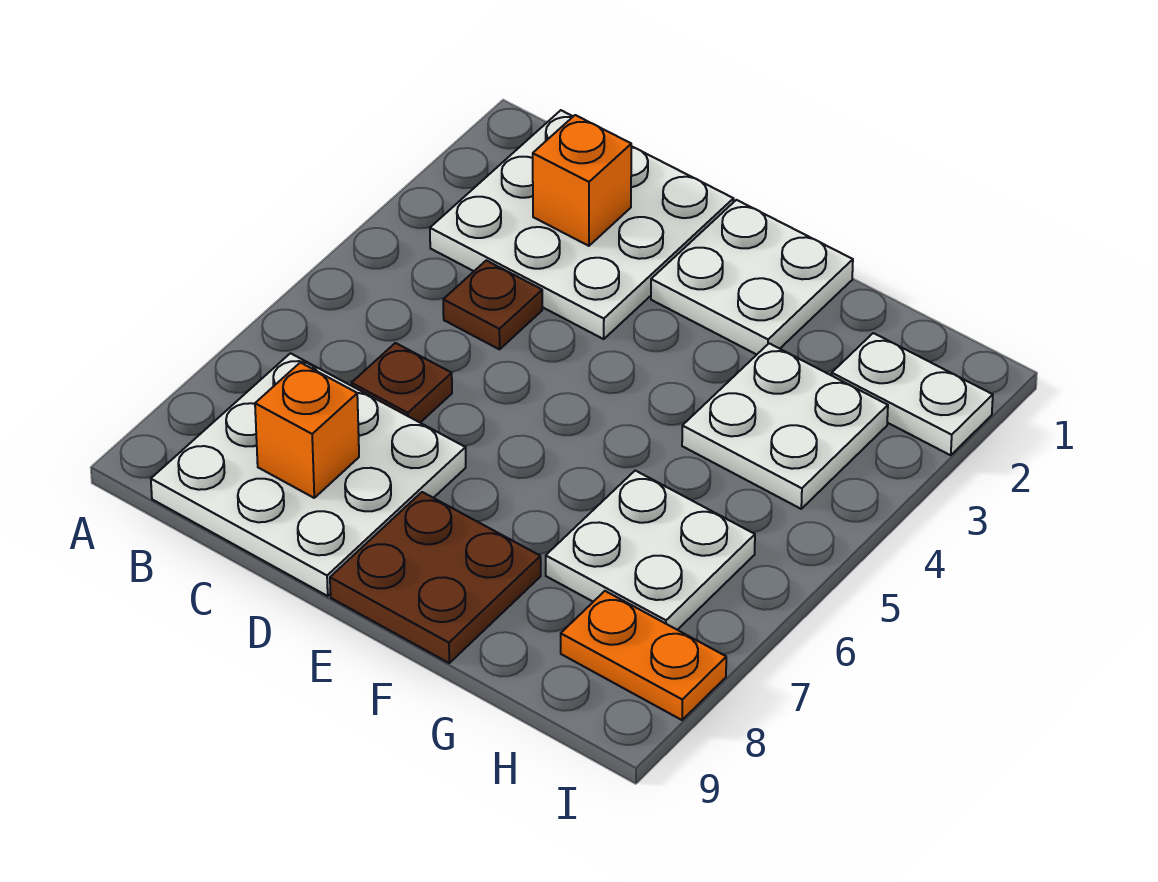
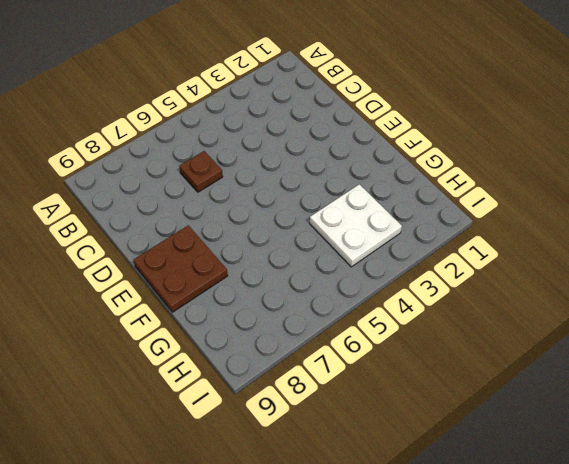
none -> white plate B1:D3 level 1
none -> white plate B7:D9 level 1
none -> brown plate C4 level 1

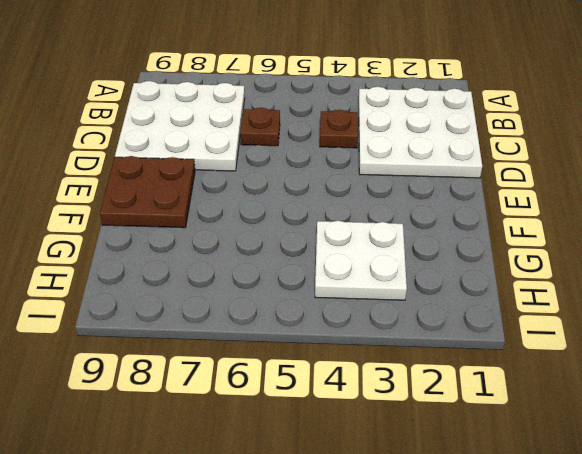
none -> white plate E1:F2 level 1
none -> white plate G6:H7 level 1
none -> white plate H2:I2 level 1

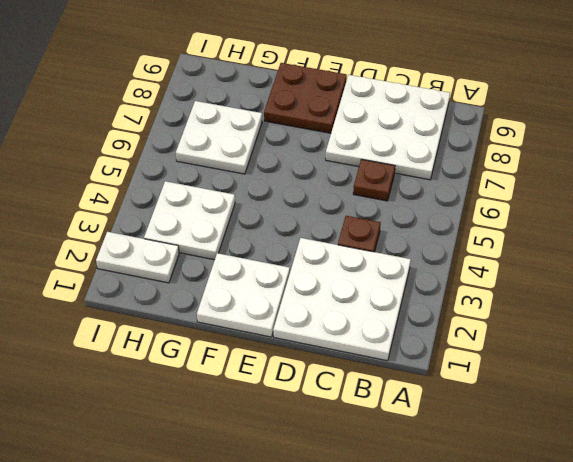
none -> orange plate H8:I8 level 1
none -> orange brick C2 level 2
none -> orange brick C8 level 2

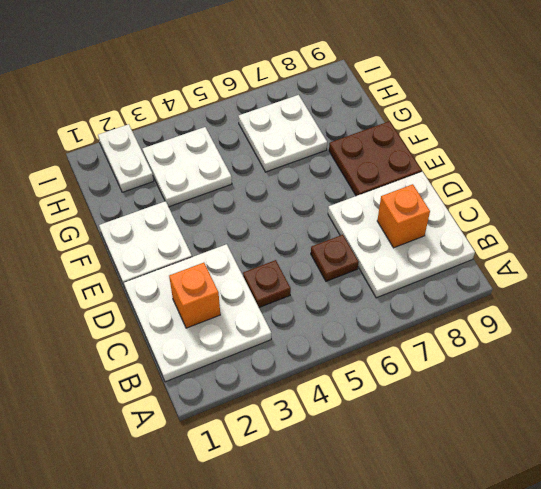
none -> orange plate H8:I8 level 1

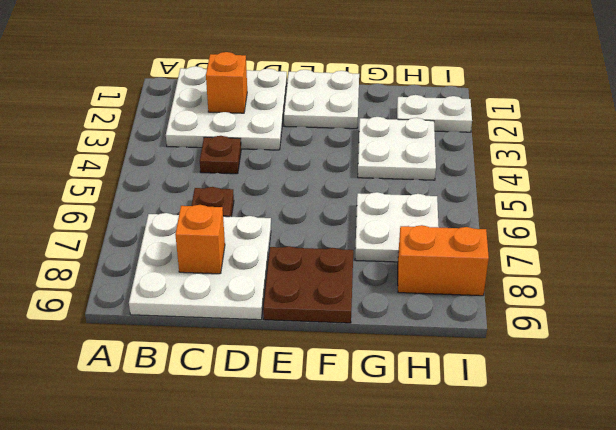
orange brick H8:I8 level 1 -> orange plate H8:I8 level 1

